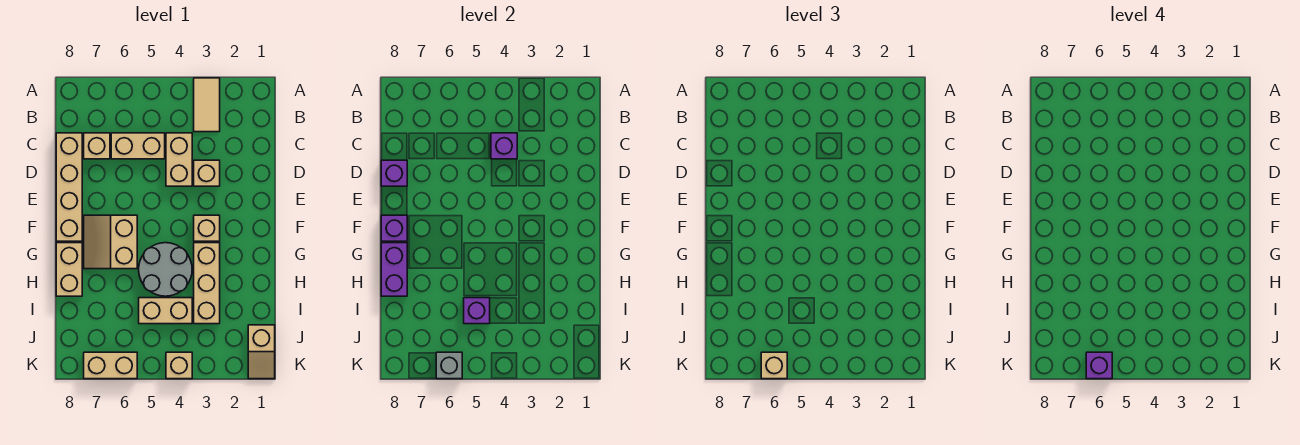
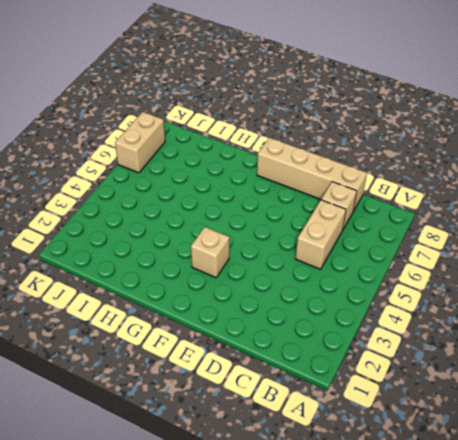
none -> tan tile A3:B3 level 1
none -> tan brick C4:D4 level 1
none -> tan brick D3 level 1

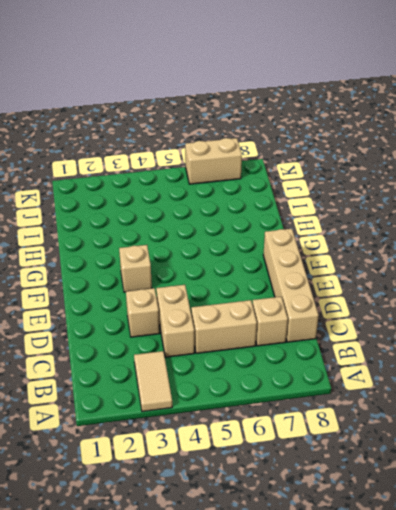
none -> tan slope F6:G7 level 1 top 6
none -> tan brick G3:I3 level 1
none -> grey round brick G4:H5 level 1

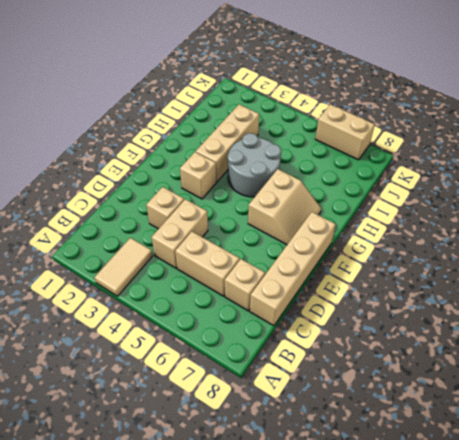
none -> tan brick G8:H8 level 1
none -> tan brick I4:I5 level 1
none -> tan slope J1:K1 level 1 top J

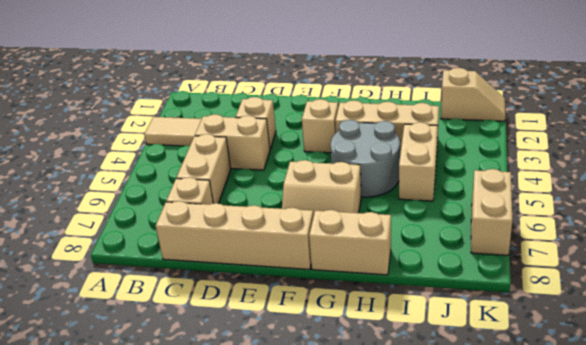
none -> tan brick K4 level 1
none -> purple brick C4 level 2
none -> purple brick D8 level 2

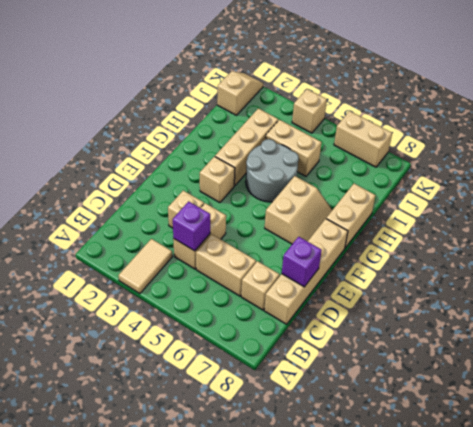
none -> purple brick F8 level 2
none -> purple brick G8:H8 level 2
none -> purple brick I5 level 2

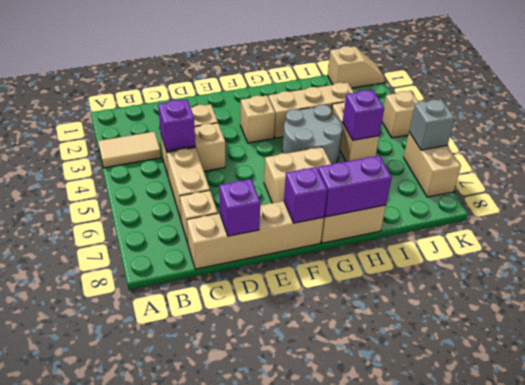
none -> tan brick K6 level 3
none -> purple brick K6 level 4

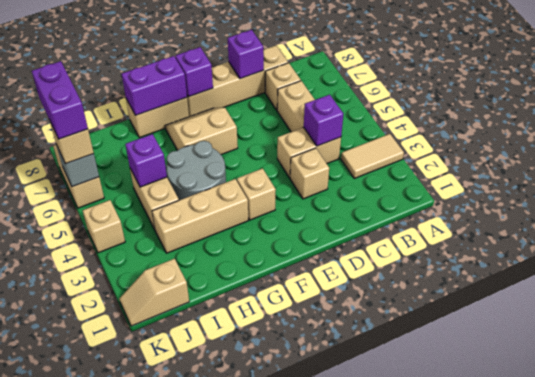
purple brick K6:K7 level 4 -> purple brick K6 level 4

